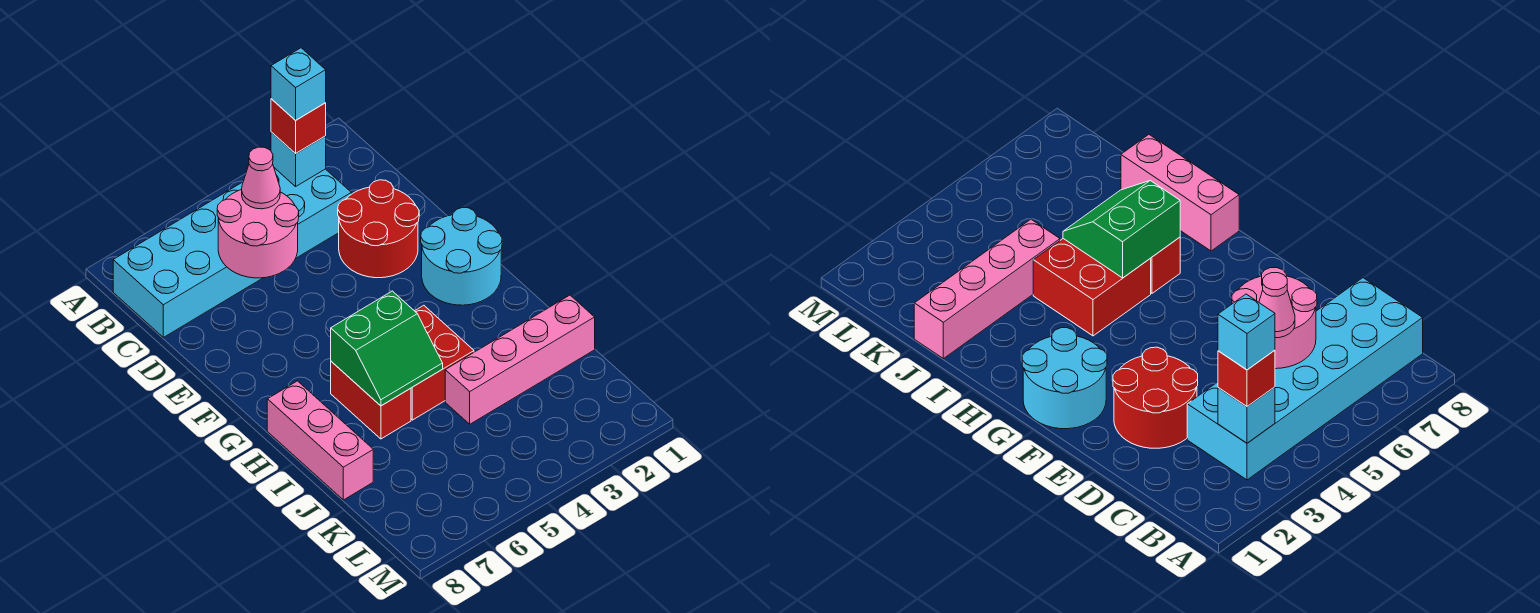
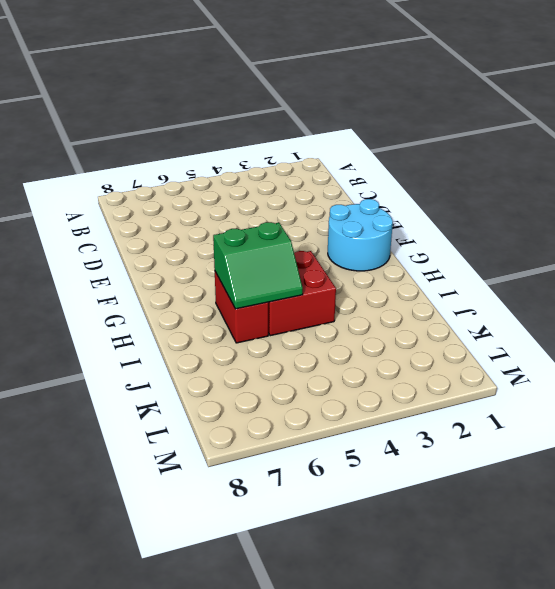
none -> cyan brick B3:C8 level 1
none -> red round brick D2:E3 level 1
none -> pink brick H8:J8 level 1

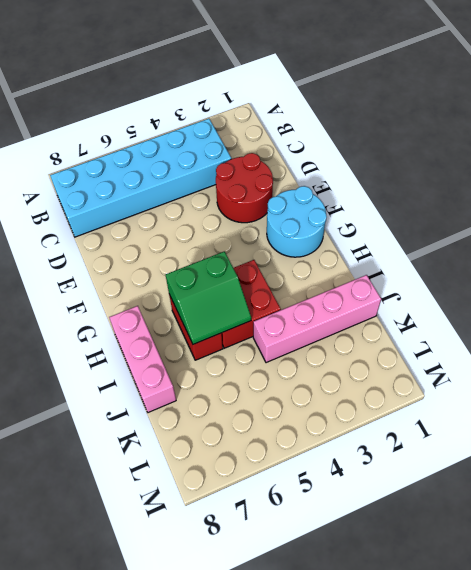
none -> cyan brick B3 level 2
none -> pink round brick C5:D6 level 2
none -> red brick B3 level 3

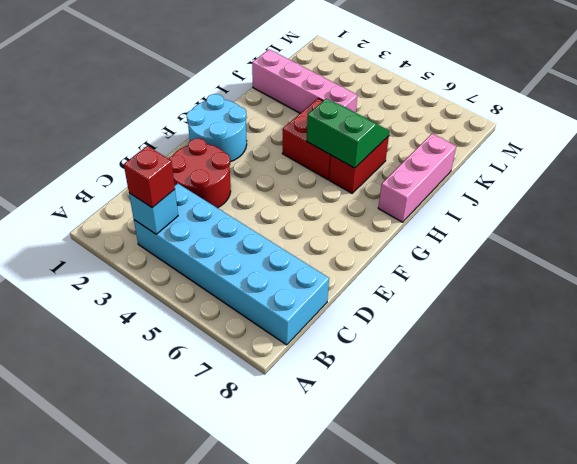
none -> pink round brick C5:D6 level 2
none -> pink cone C5 level 3
none -> cyan brick B3 level 4

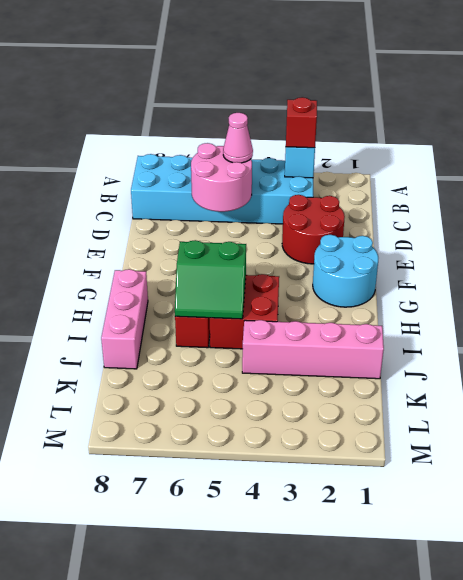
none -> cyan brick B3 level 4

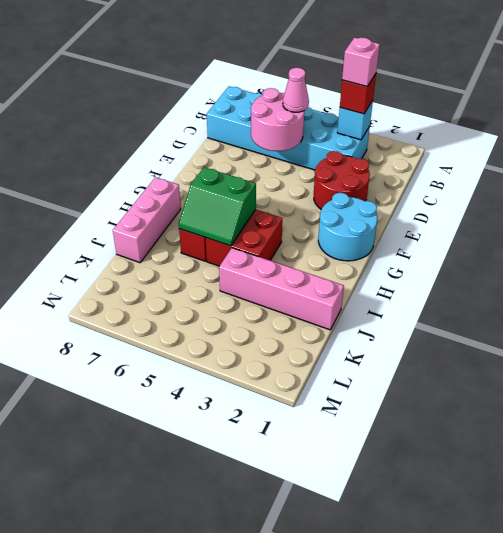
pink brick B3 level 4 -> cyan brick B3 level 4

